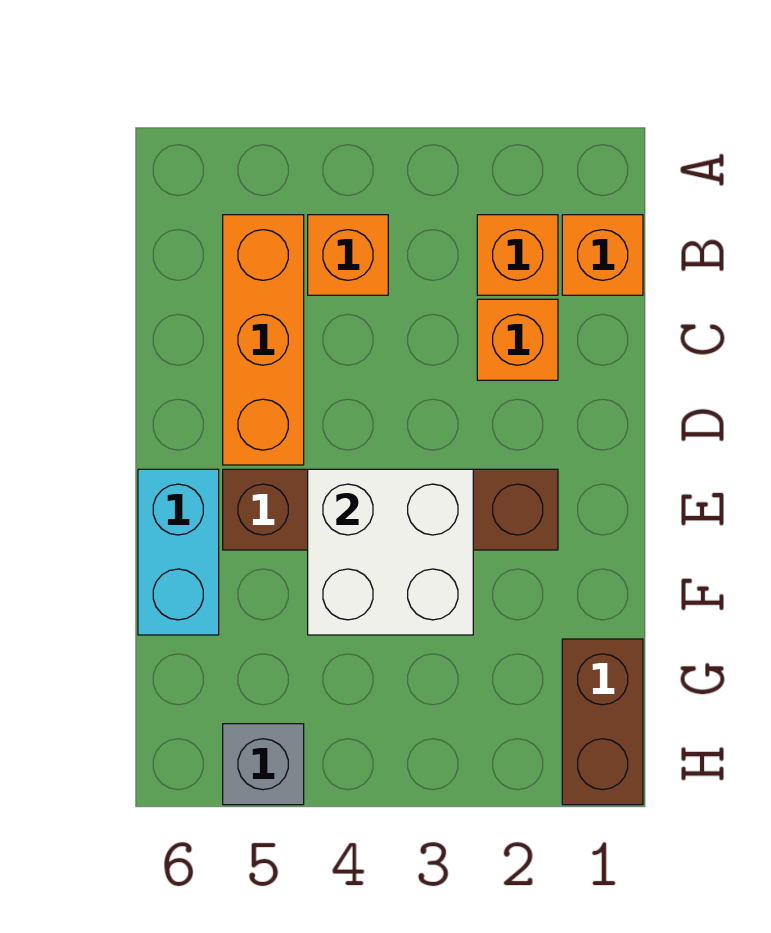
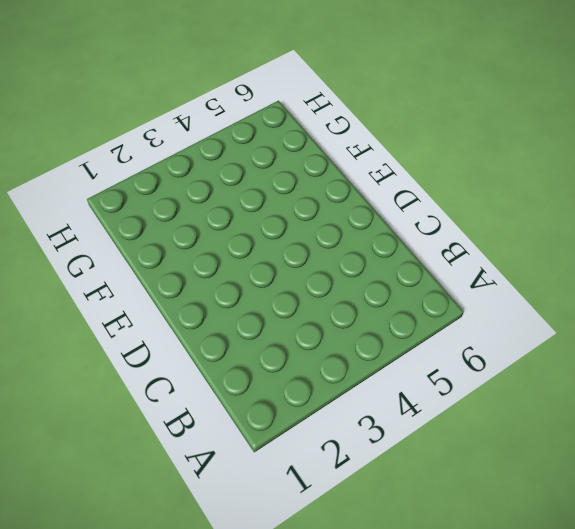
none -> orange brick B1 level 1
none -> orange brick B2 level 1

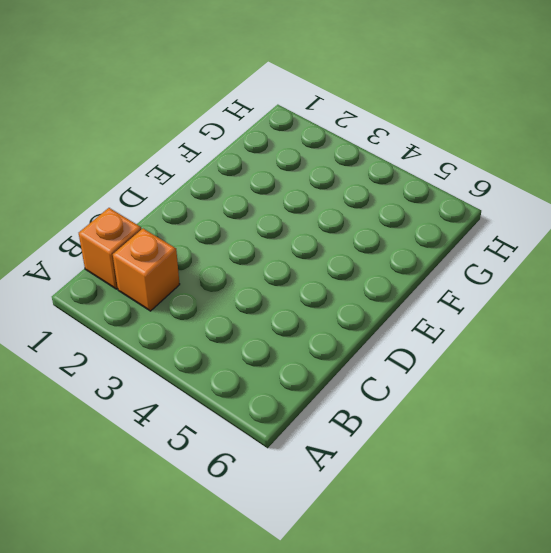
none -> orange brick B4 level 1
none -> orange brick B5:D5 level 1

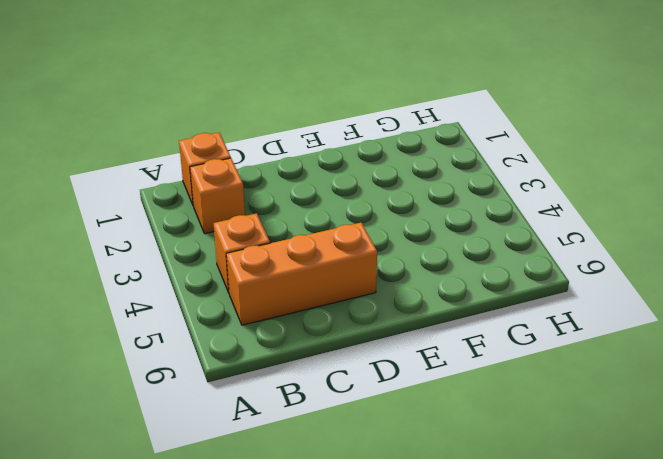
none -> orange brick C2 level 1
none -> brown brick E2:E5 level 1

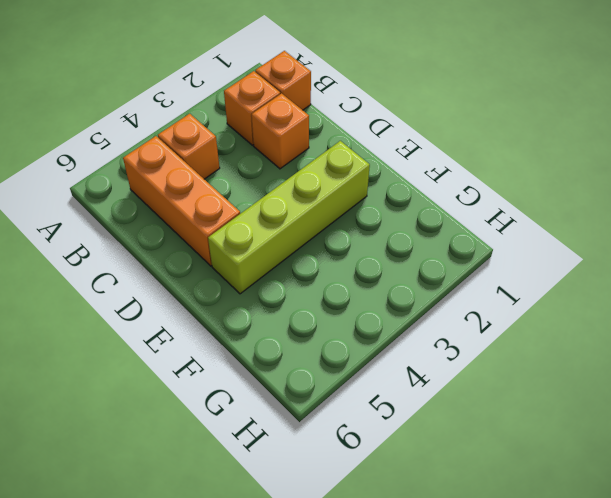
lime brick E2:E5 level 1 -> brown brick E2:E5 level 1
none -> cyan brick E6:F6 level 1
none -> brown brick G1:H1 level 1

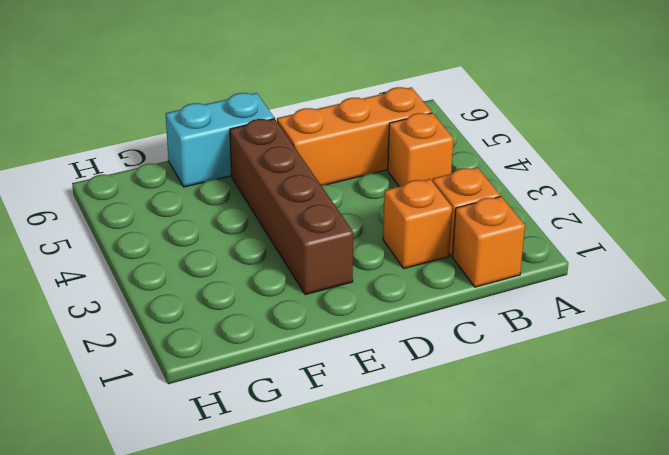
none -> brown brick G1:H1 level 1
none -> grey brick H5 level 1

